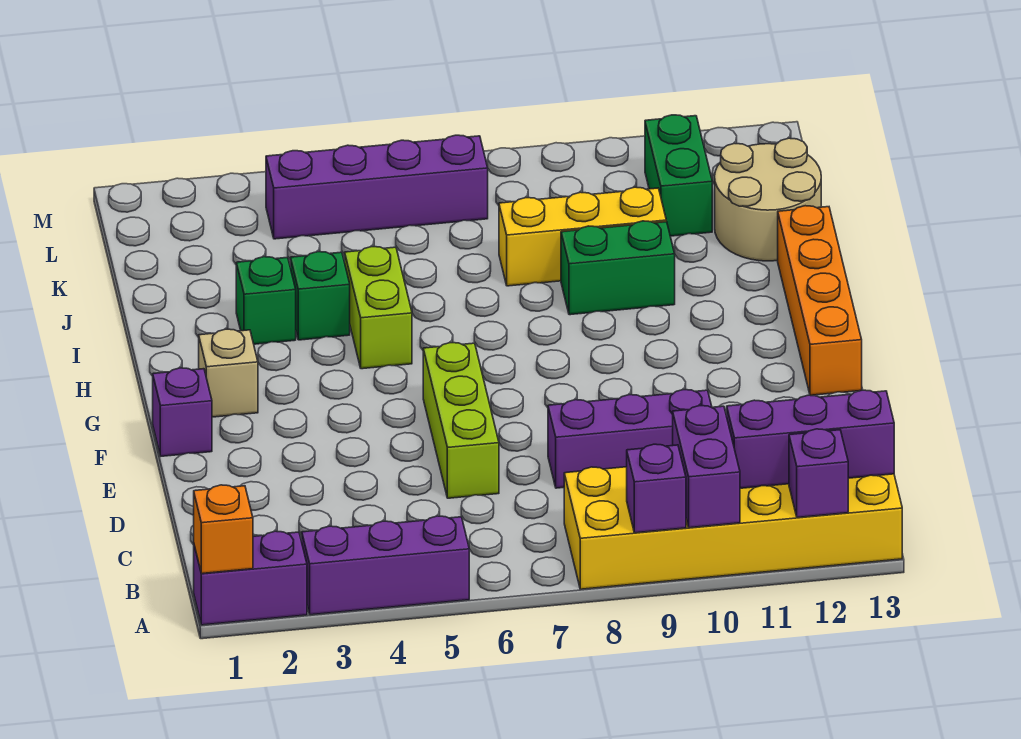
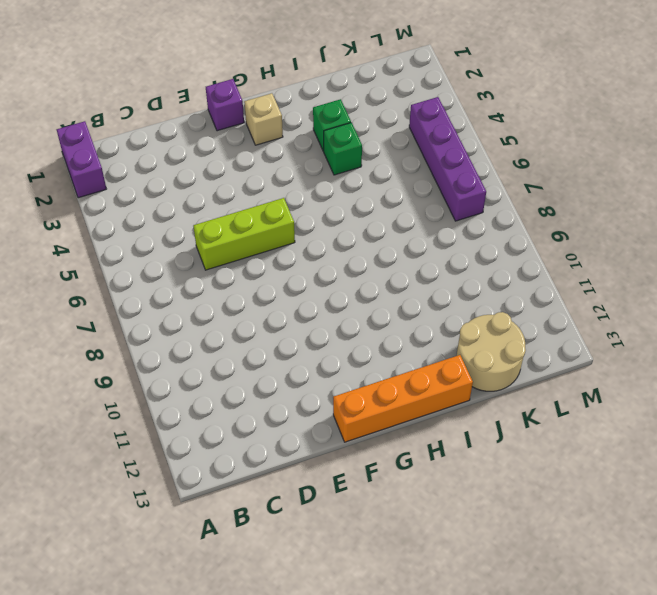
none -> purple brick A3:A5 level 1
none -> yellow brick A8:B13 level 1
none -> purple brick D8:D10 level 1

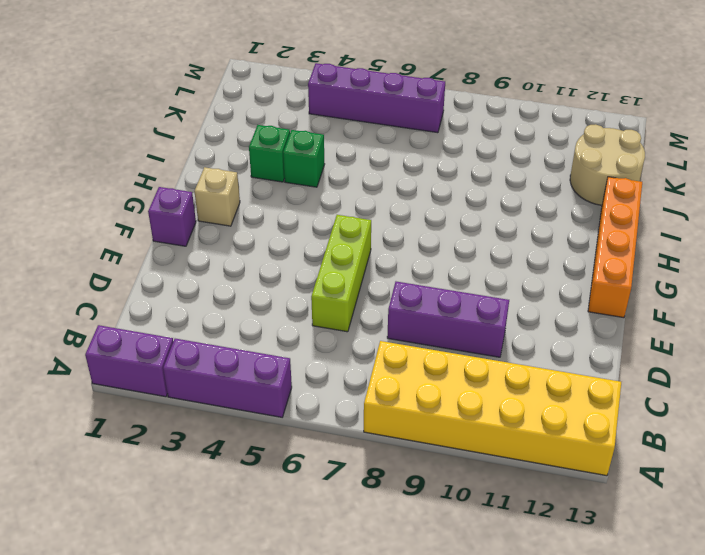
none -> lime brick H5:I5 level 1
none -> green brick I9:I10 level 1
none -> yellow brick J8:J10 level 1

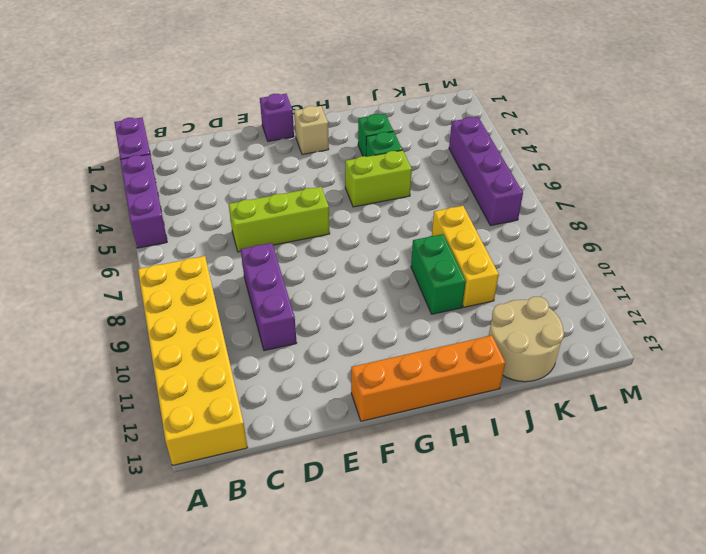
none -> green brick K11:L11 level 1
none -> orange brick A1 level 2
none -> purple brick A9 level 2

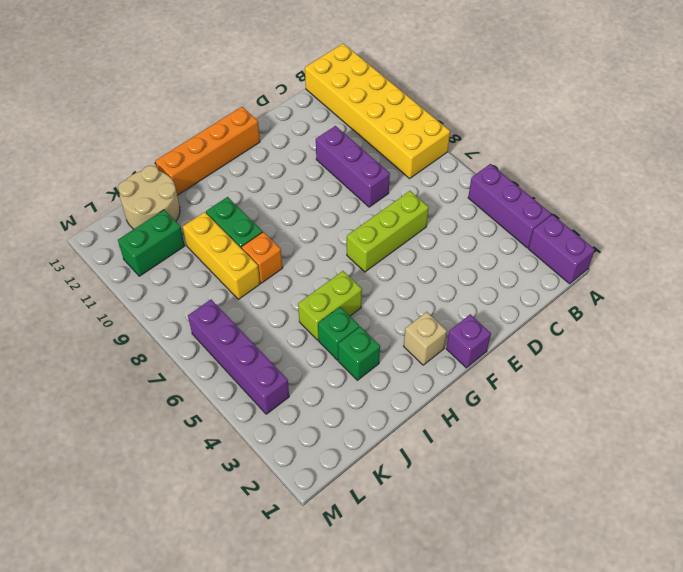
orange brick I8 level 1 -> orange brick A1 level 2
none -> purple brick A9 level 2
none -> purple brick A10:B10 level 2
none -> purple brick A12 level 2

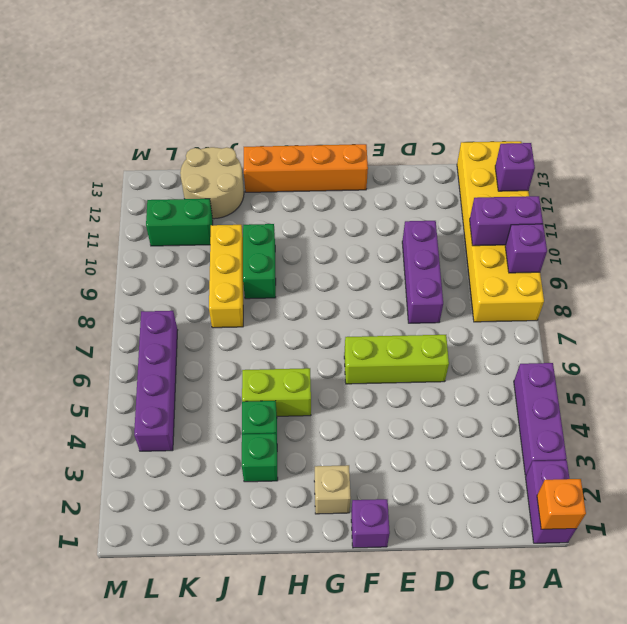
none -> purple brick B11:B13 level 2

